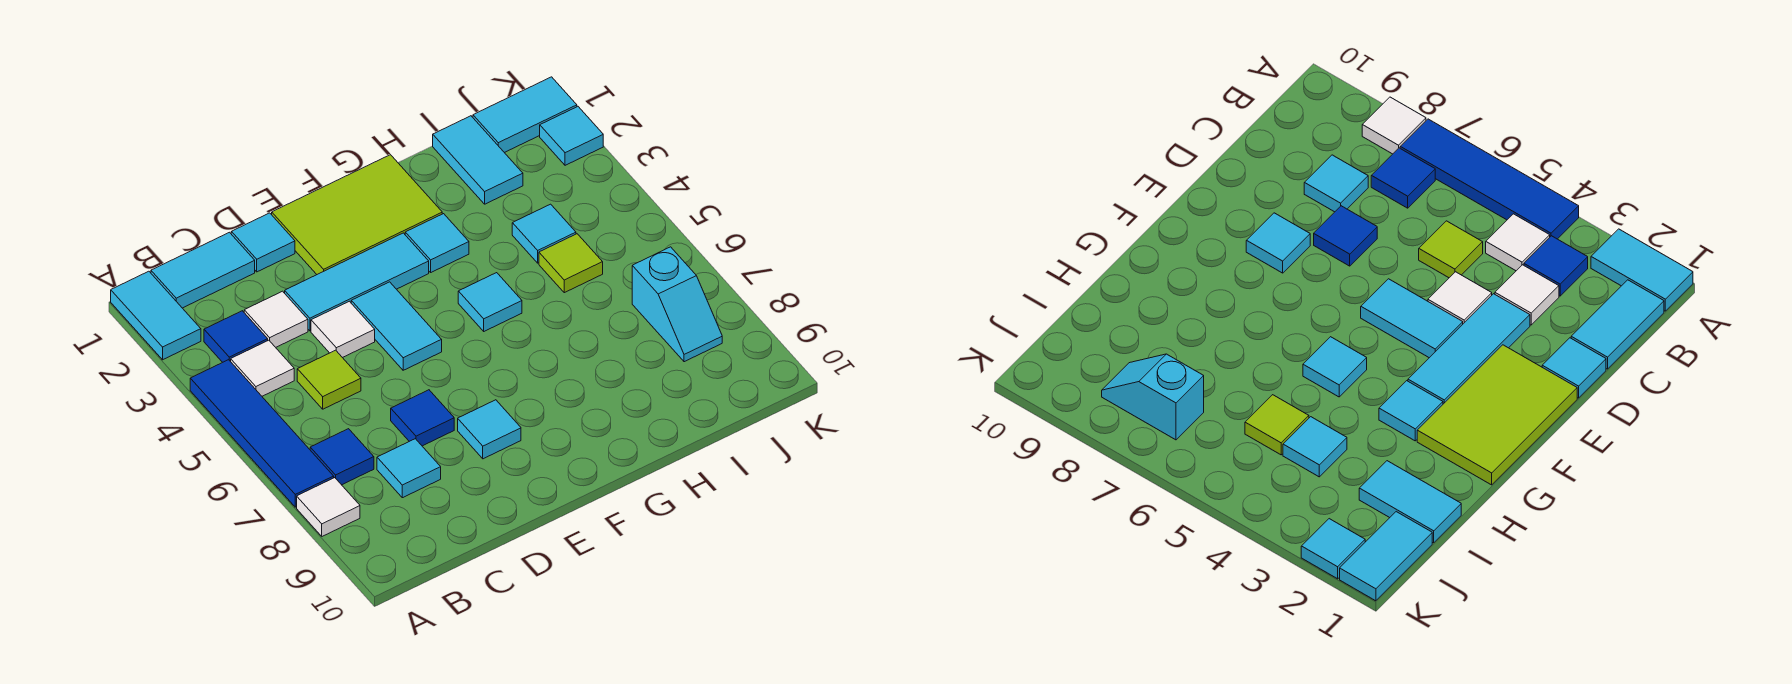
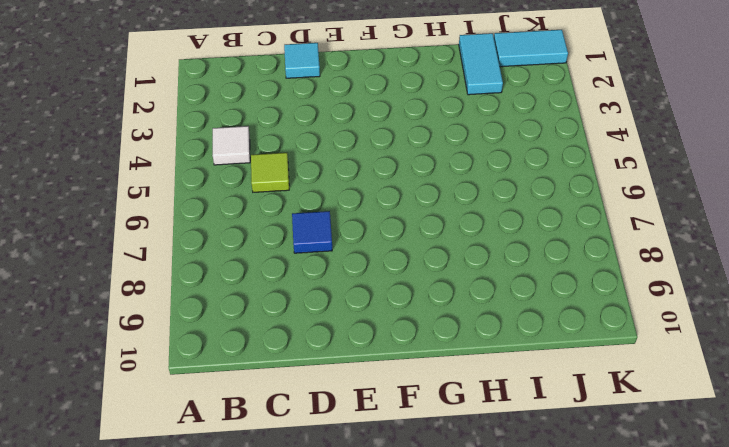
none -> cyan tile A1:A2 level 1
none -> blue tile A4:A7 level 1
none -> white tile A8 level 1

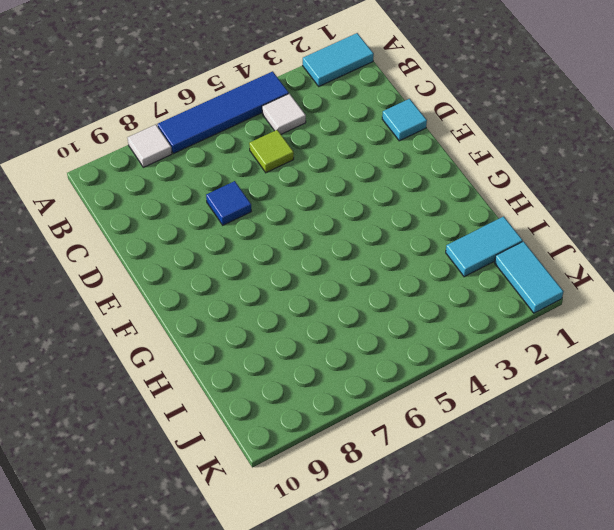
none -> cyan tile B1:C1 level 1
none -> blue tile B3 level 1
none -> blue tile B7 level 1

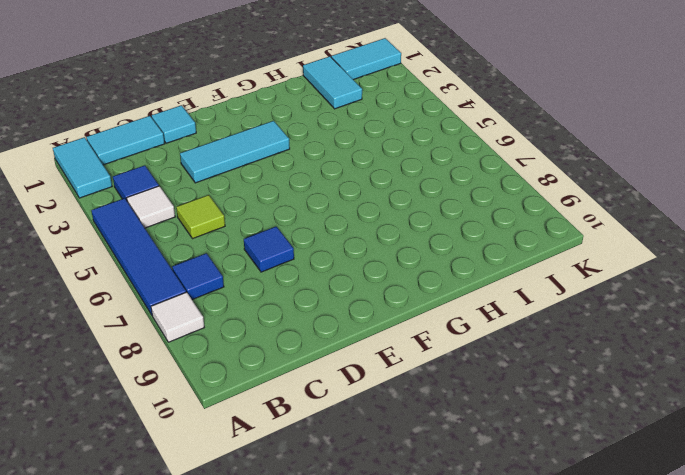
none -> white tile C3 level 1
none -> cyan tile C8 level 1
none -> white tile D4 level 1

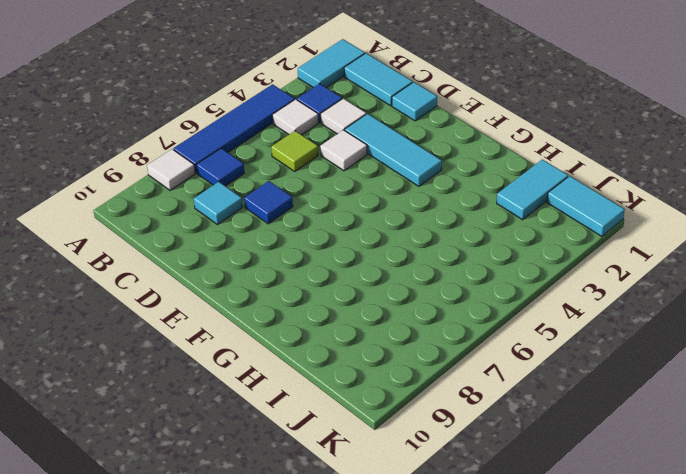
none -> lime tile E1:G2 level 1
none -> cyan tile E4:E5 level 1
none -> cyan tile E8 level 1

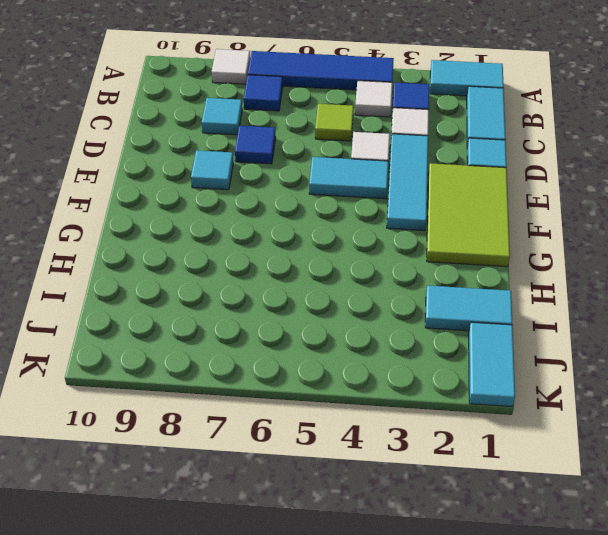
none -> cyan tile G3 level 1
none -> cyan tile G5 level 1
none -> cyan tile I4 level 1

